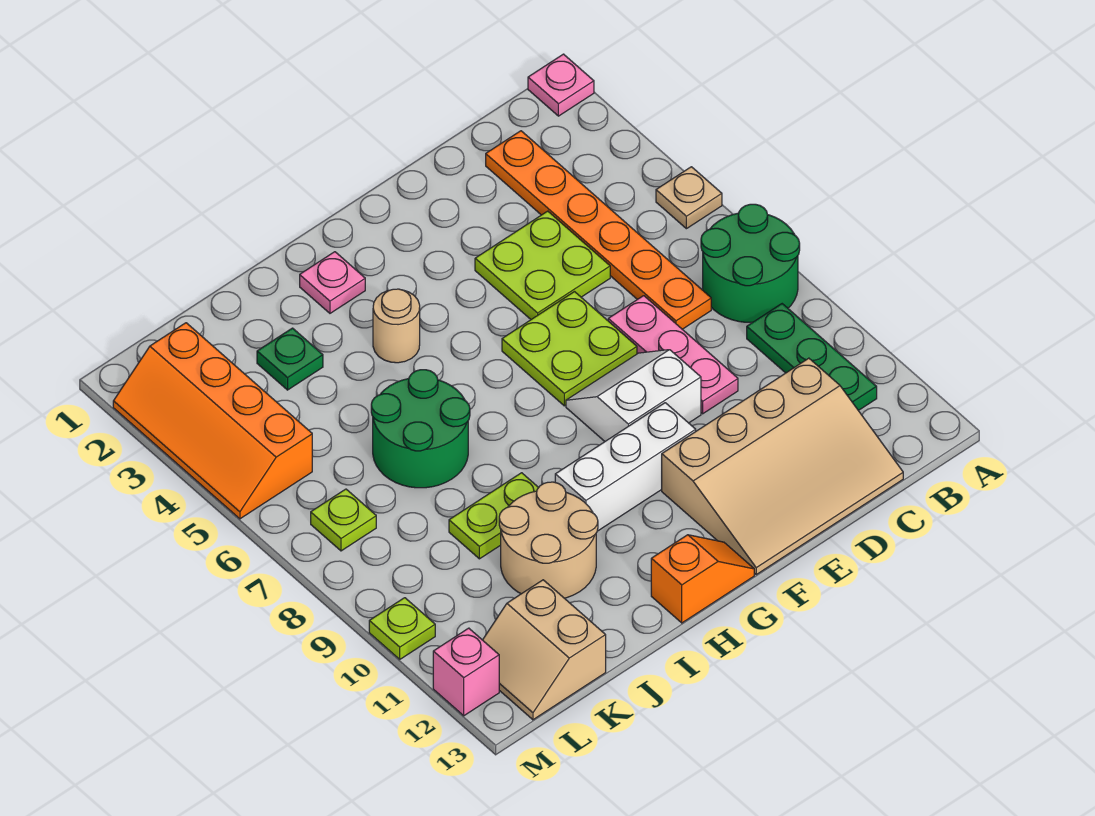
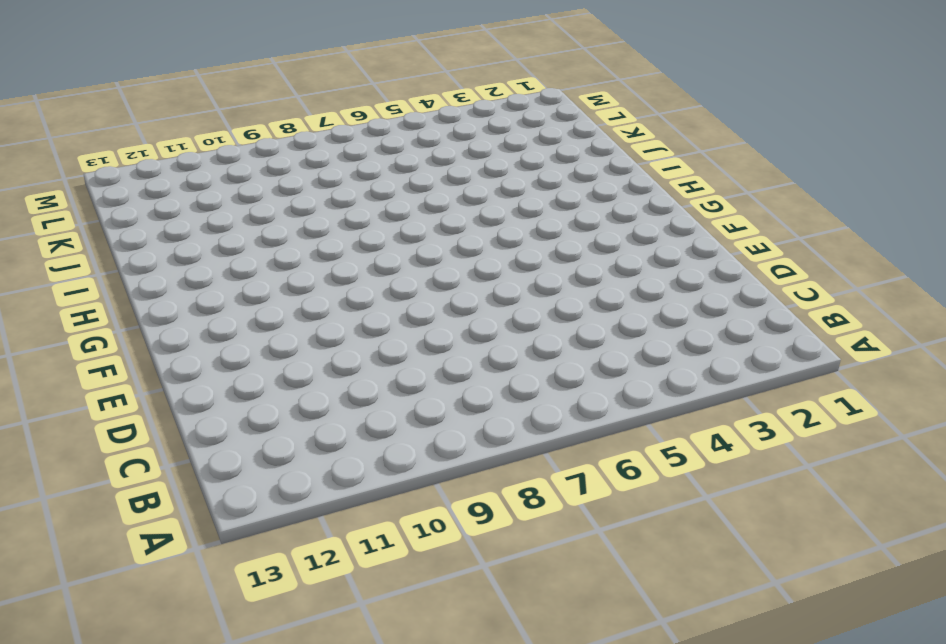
none -> pink plate A1 level 1
none -> tan plate A5 level 1
none -> green round brick A7:B8 level 1

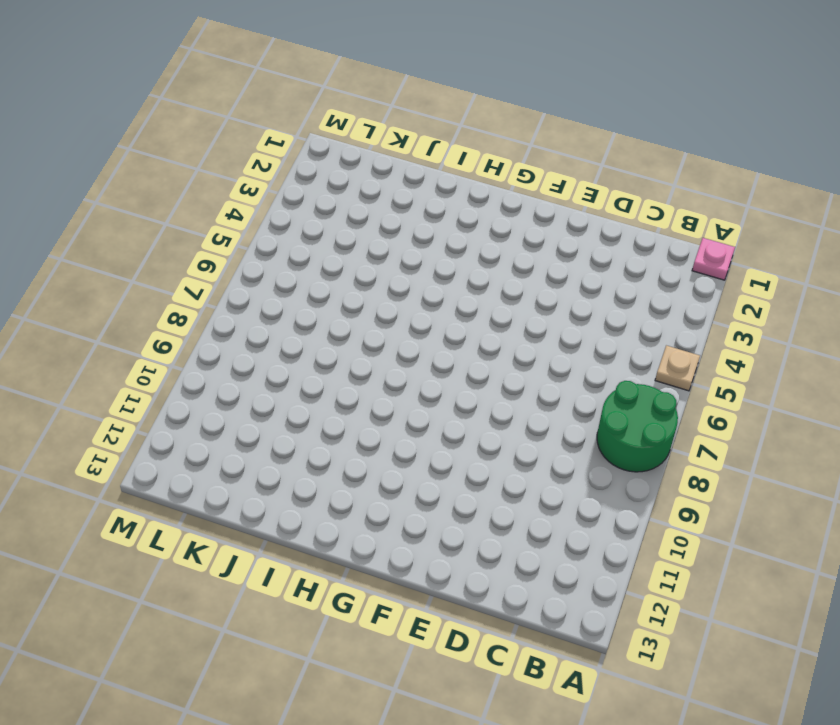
none -> green plate B9:B11 level 1
none -> orange plate C2:C7 level 1
none -> tan slope C11:F13 level 1 top 11

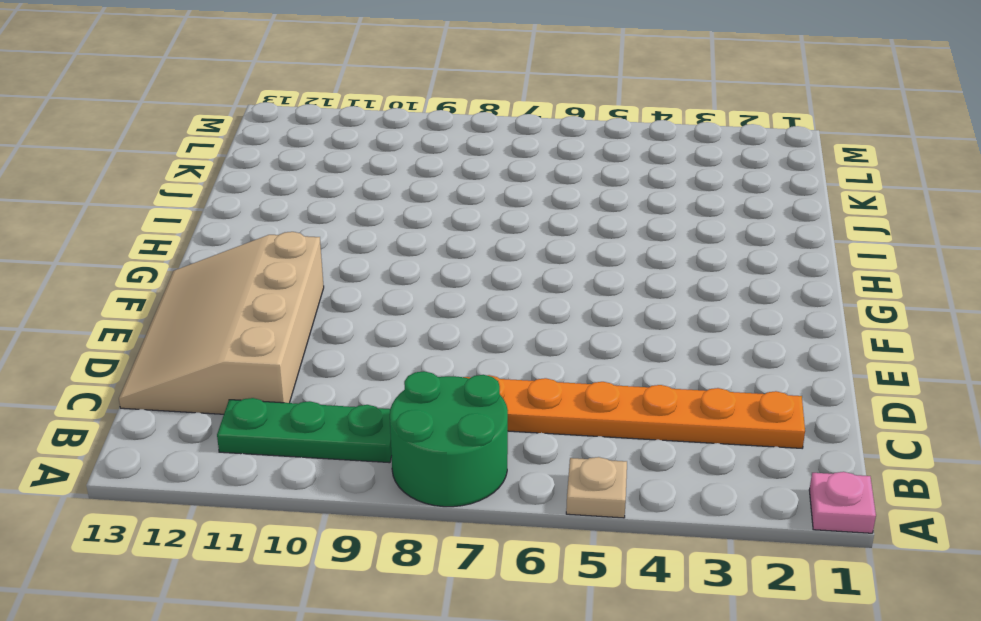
none -> lime plate D4:E5 level 1
none -> pink plate D7:D9 level 1
none -> lime plate E6:F7 level 1

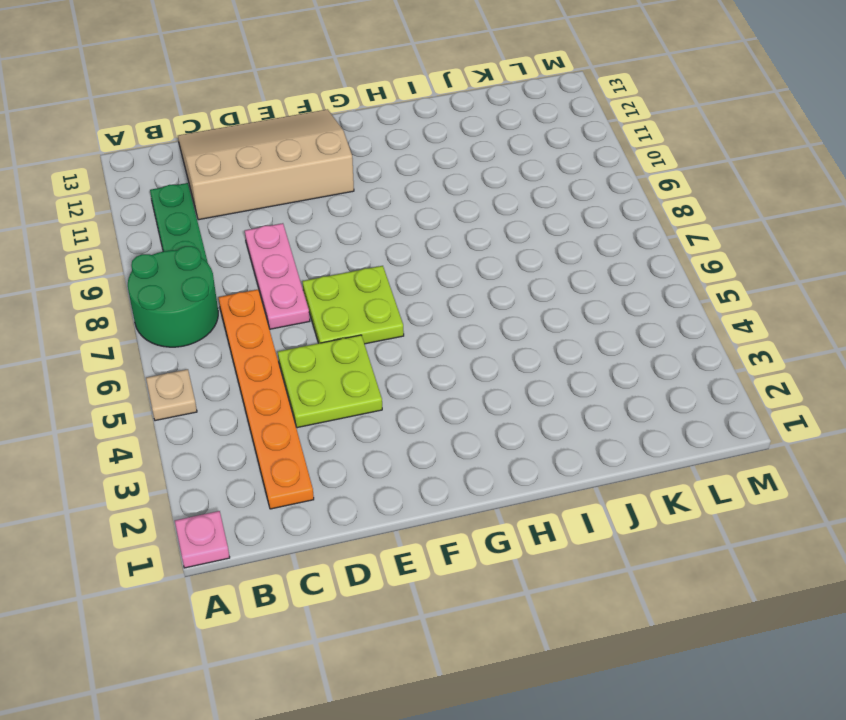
none -> white slope E8:F9 level 1 top 9
none -> white brick F10:H10 level 1
none -> orange slope G13:H13 level 1 top H

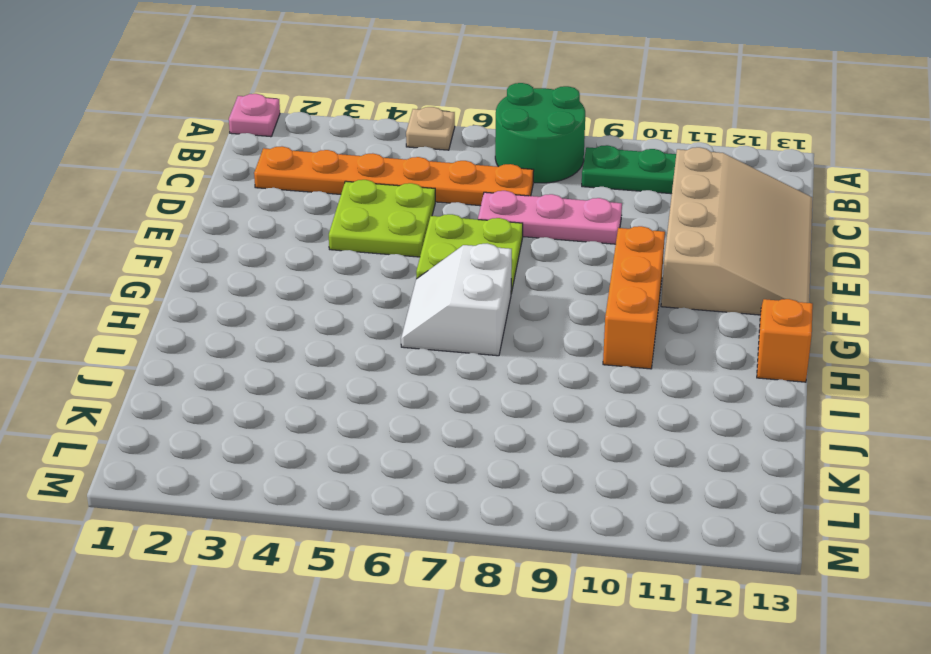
orange brick F10:H10 level 1 -> white brick F10:H10 level 1
white slope G6:H7 level 1 top 7 -> white slope E8:F9 level 1 top 9
none -> pink plate H2 level 1
none -> tan round brick H4 level 1
none -> green round brick I6:J7 level 1

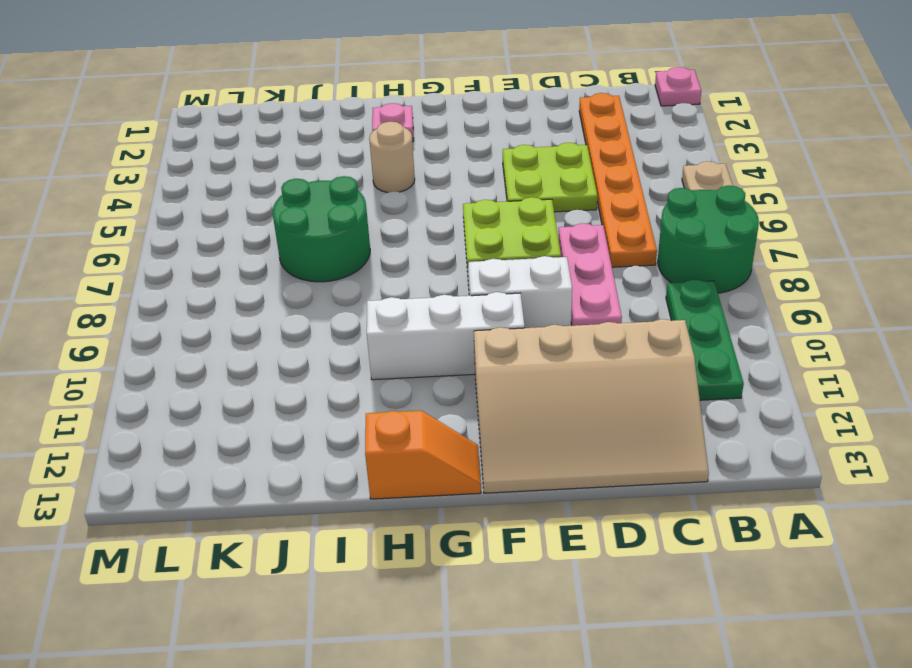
none -> lime plate I9:J9 level 1
none -> tan round brick I10:J11 level 1
none -> green plate J3 level 1

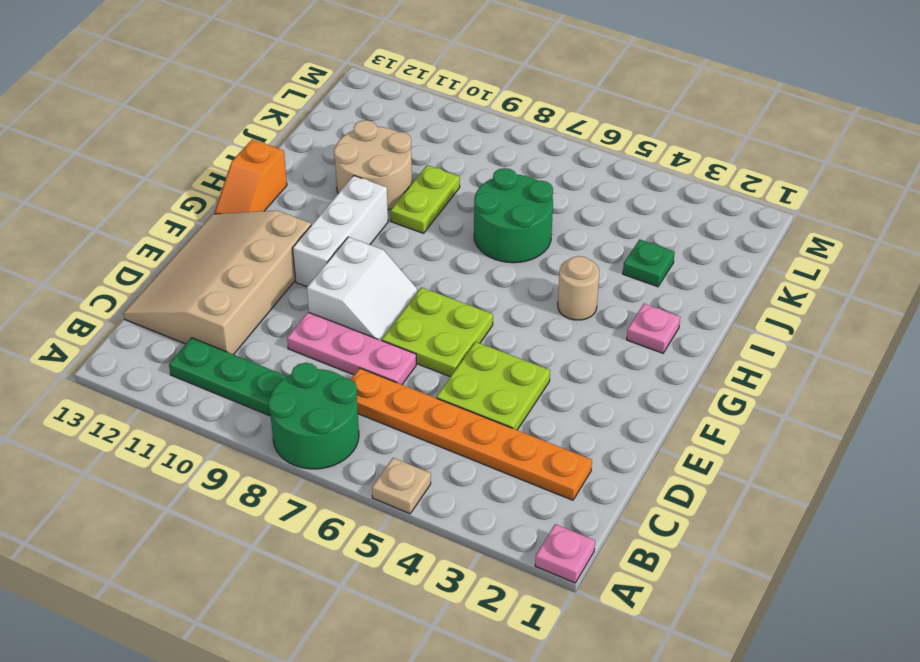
none -> tan slope K12:L13 level 1 top K
none -> orange slope L2:M5 level 1 top L
none -> lime plate L7 level 1

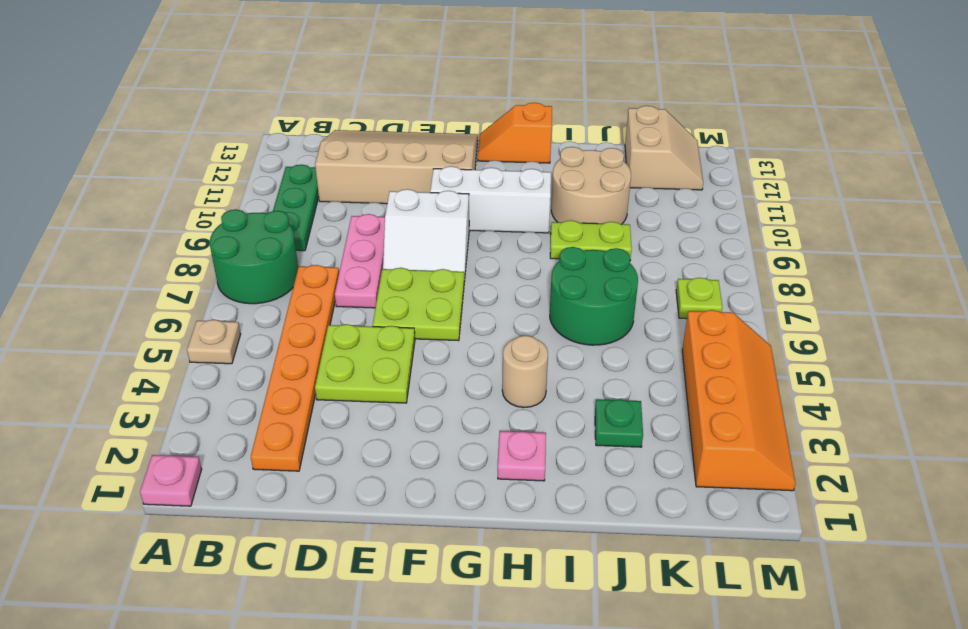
none -> lime plate M10 level 1
none -> pink brick M12 level 1

